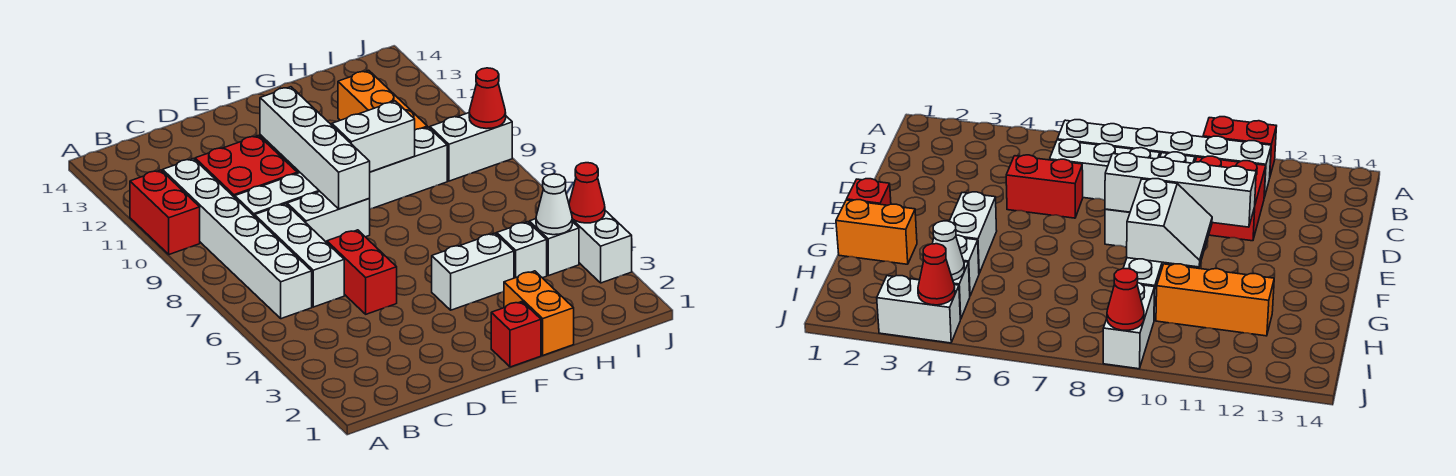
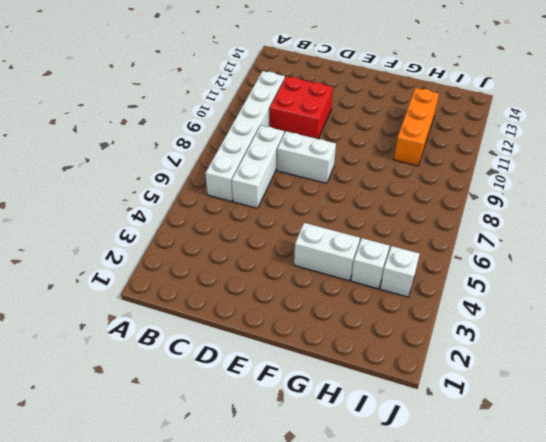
none -> red brick A10:A11 level 1
none -> white brick C9:H9 level 1
none -> red brick D5:D6 level 1

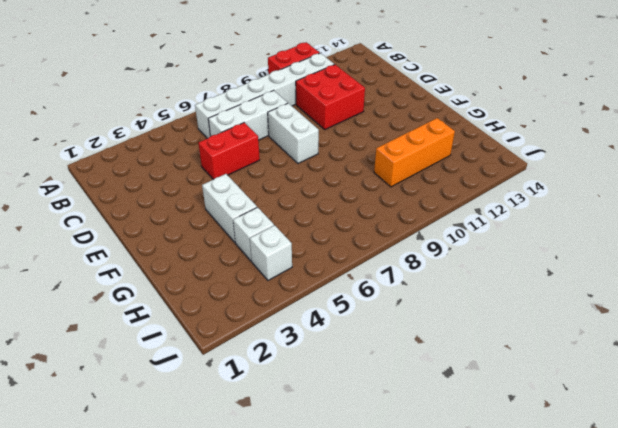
none -> white brick C9:H9 level 1
none -> red brick F1 level 1
none -> orange brick G1:G2 level 1

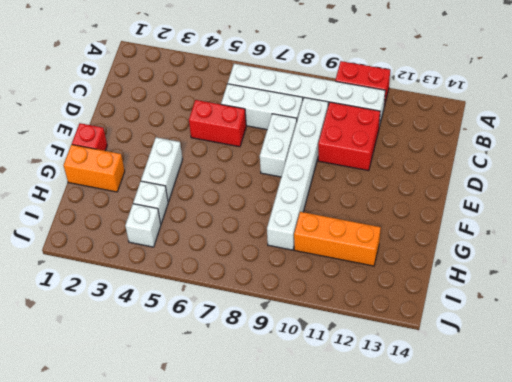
none -> white brick I9:J9 level 1
none -> white brick J3:J4 level 1
none -> white brick E8:E11 level 2

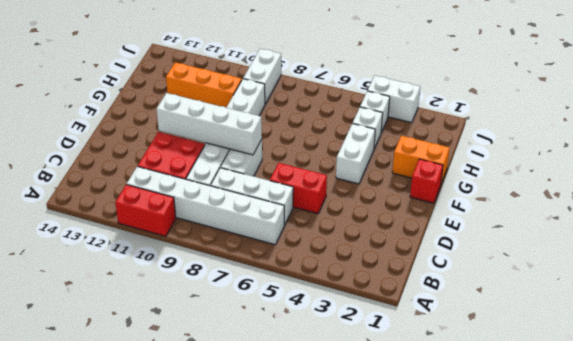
none -> white slope F9:G10 level 2 top 9
none -> white cone I4 level 2
none -> red cone J4 level 2

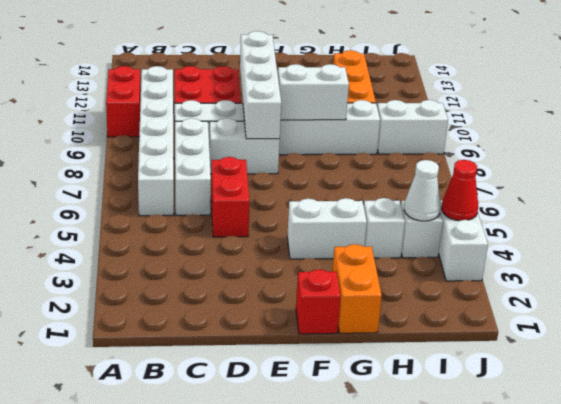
none -> red cone J9 level 2

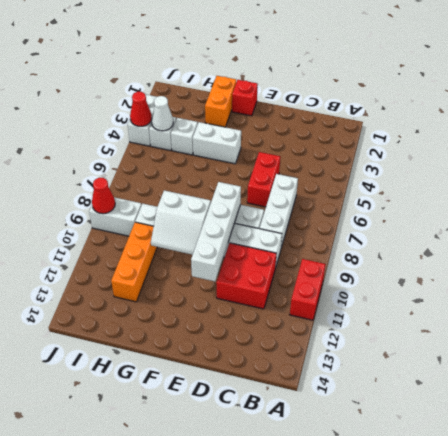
none -> white brick B6:B11 level 1

